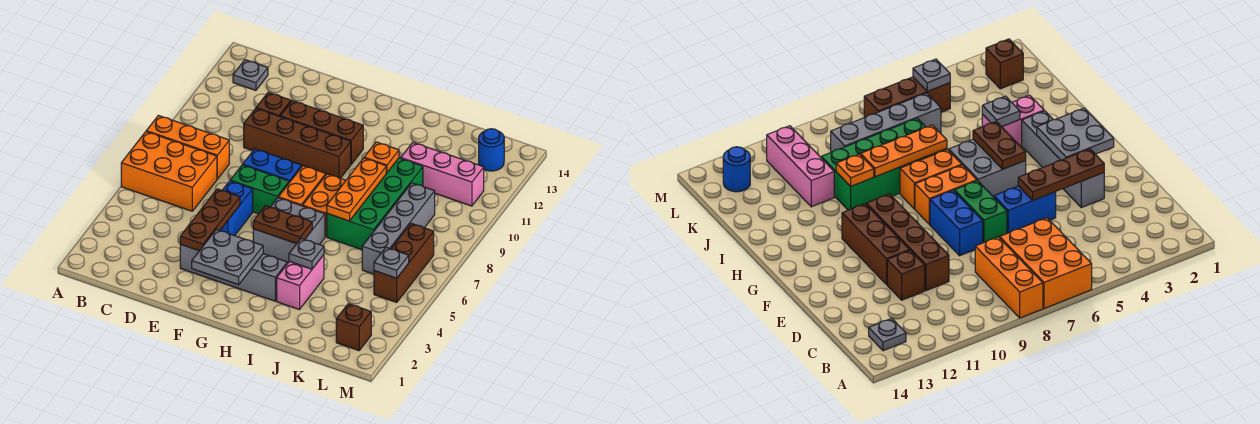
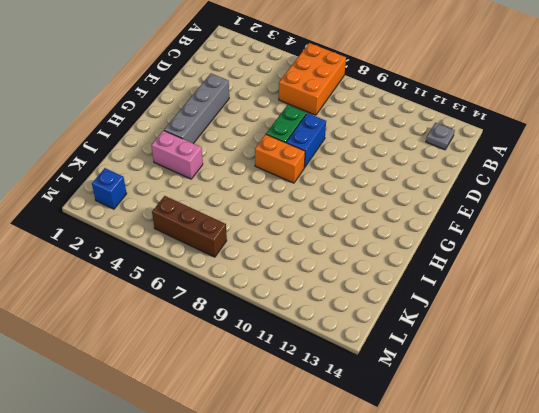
blue brick L2 level 1 -> brown brick L2 level 1
none -> orange brick A8:C8 level 1
none -> brown brick D10:G10 level 1
none -> brown brick D11 level 1

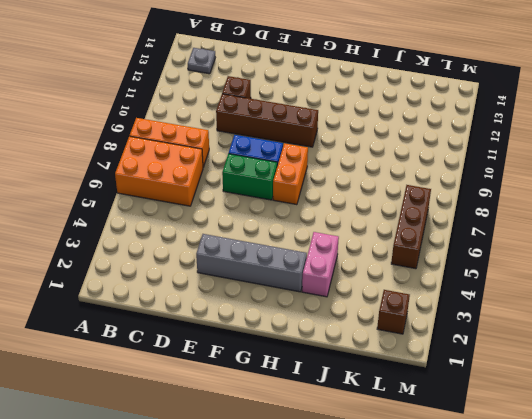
none -> blue brick E5:E6 level 1
none -> brown brick E11:G11 level 1
none -> grey brick G5:H6 level 1

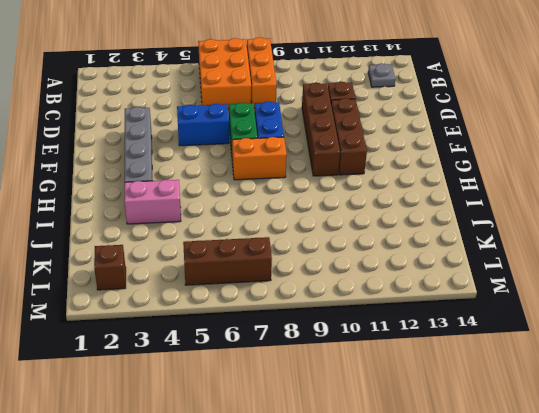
none -> grey brick G5:H6 level 1
none -> orange brick H7:H8 level 1
none -> green brick I7:J10 level 1

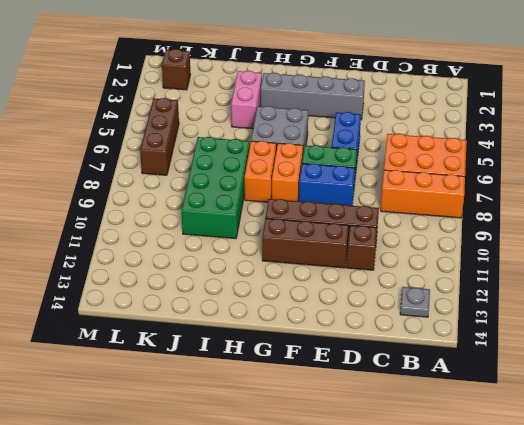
none -> pink brick J11:L11 level 1
none -> grey brick K6:K9 level 1
none -> blue round brick L13 level 1

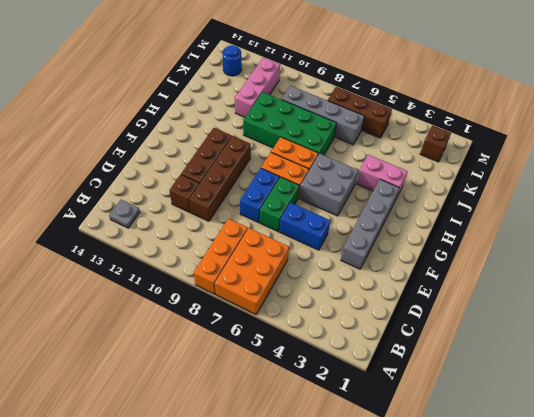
none -> brown plate E3:E5 level 2
none -> grey plate F2:G3 level 2
none -> brown plate G5:H5 level 2

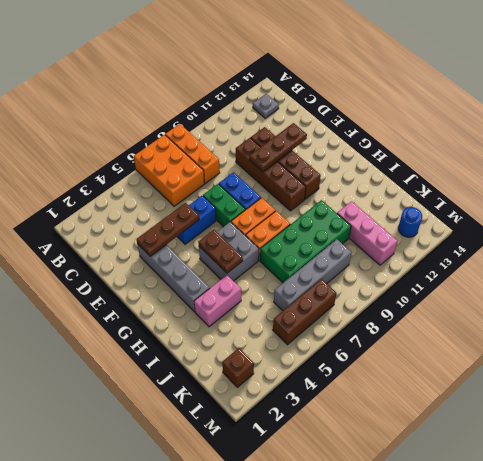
brown plate E10:E12 level 2 -> none
none -> grey plate F2:G3 level 2
none -> grey plate I4 level 2
none -> orange plate I7:I9 level 2

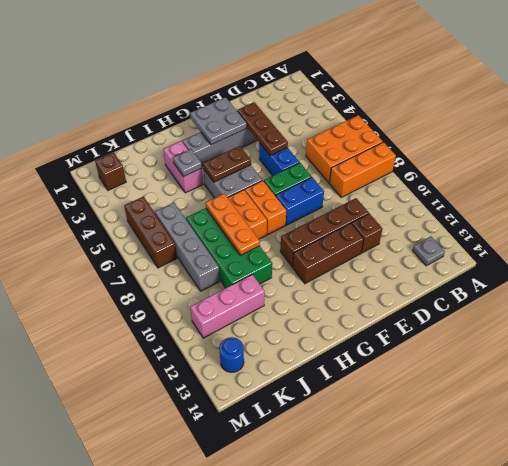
none -> orange plate I10 level 2
none -> grey plate L5 level 2

